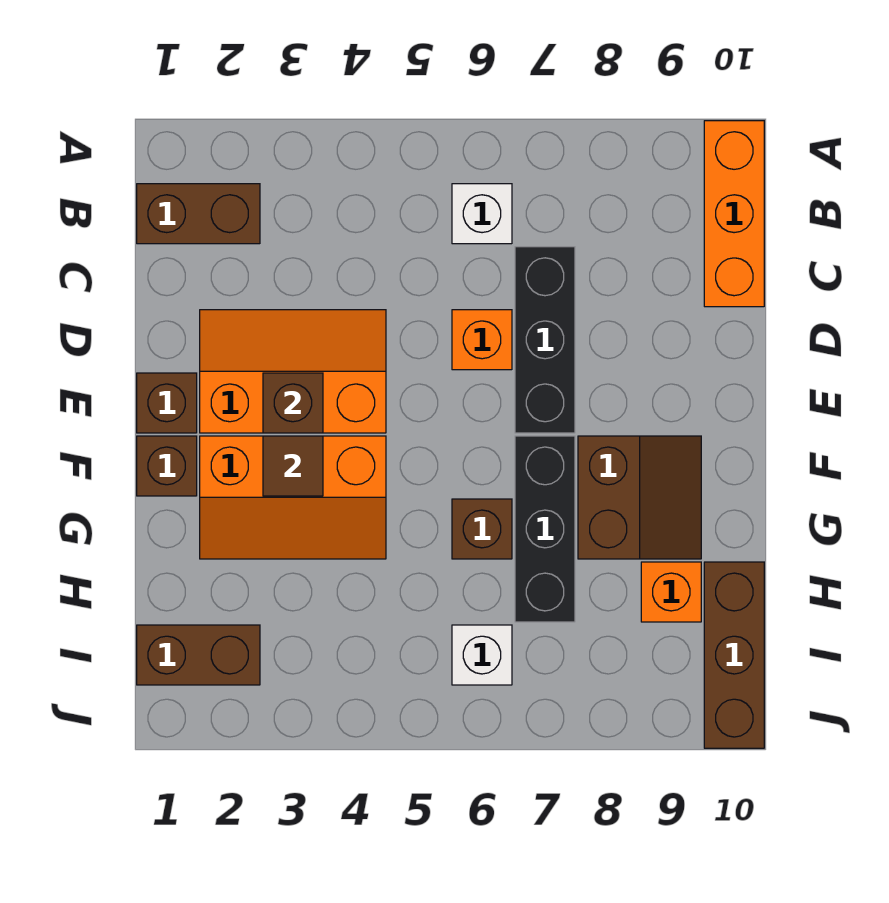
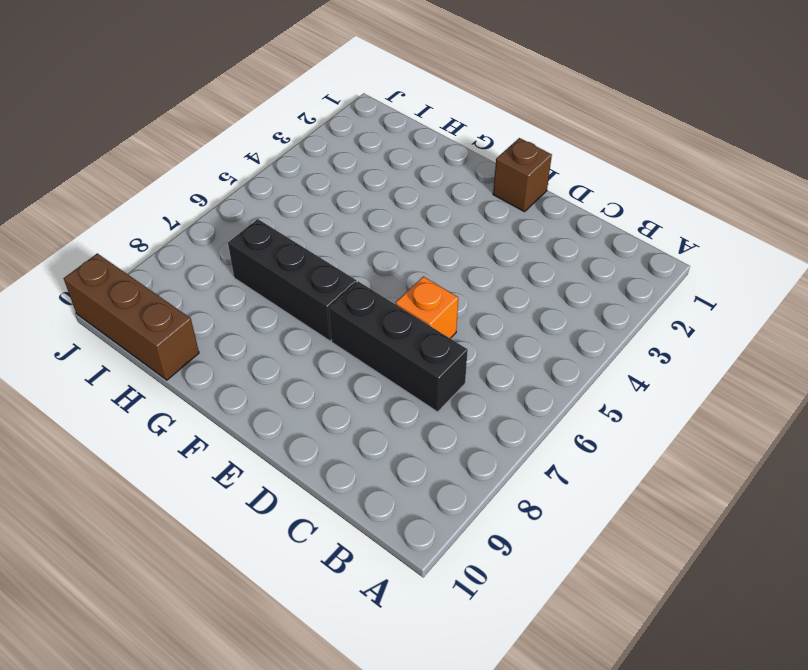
none -> orange brick A10:C10 level 1
none -> brown brick B1:B2 level 1
none -> white brick B6 level 1

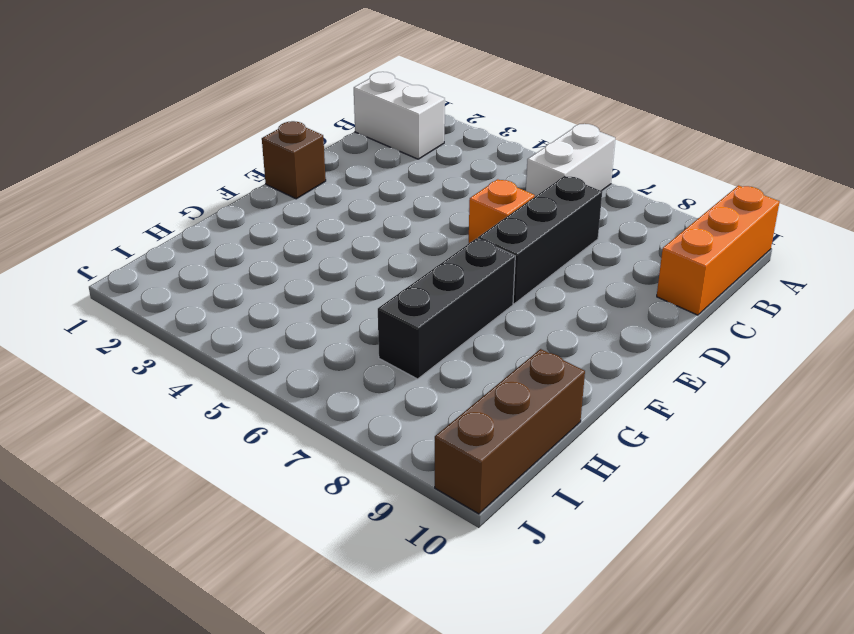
white brick A6:B6 level 1 -> white brick B6 level 1
white brick B1:B2 level 1 -> brown brick B1:B2 level 1
none -> orange slope D2:E4 level 1 top E
none -> brown brick F1 level 1
none -> orange slope F2:G4 level 1 top F

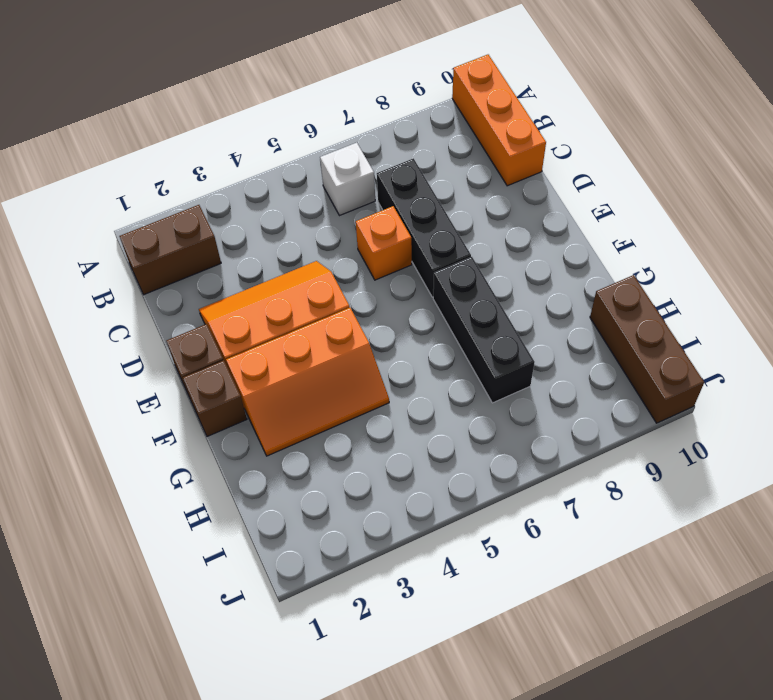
none -> brown slope F8:G9 level 1 top 8
none -> brown brick G6 level 1
none -> orange brick H9 level 1

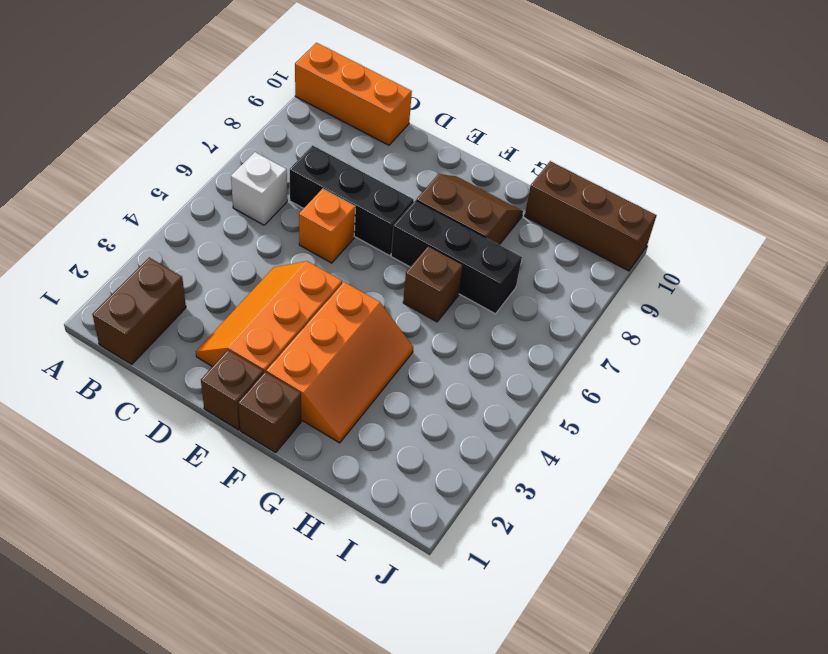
none -> orange brick H9 level 1
none -> brown brick I1:I2 level 1
none -> white brick I6 level 1

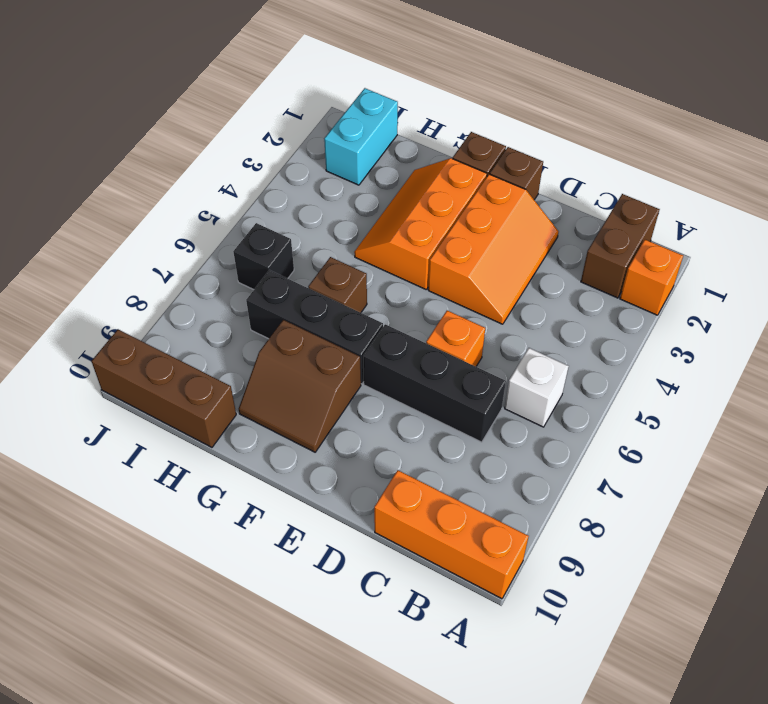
orange brick A2 level 1 -> orange brick H9 level 1
cyan brick I1:I2 level 1 -> brown brick I1:I2 level 1
black brick I6 level 1 -> white brick I6 level 1
none -> brown brick E3 level 2
none -> brown tile F3 level 2

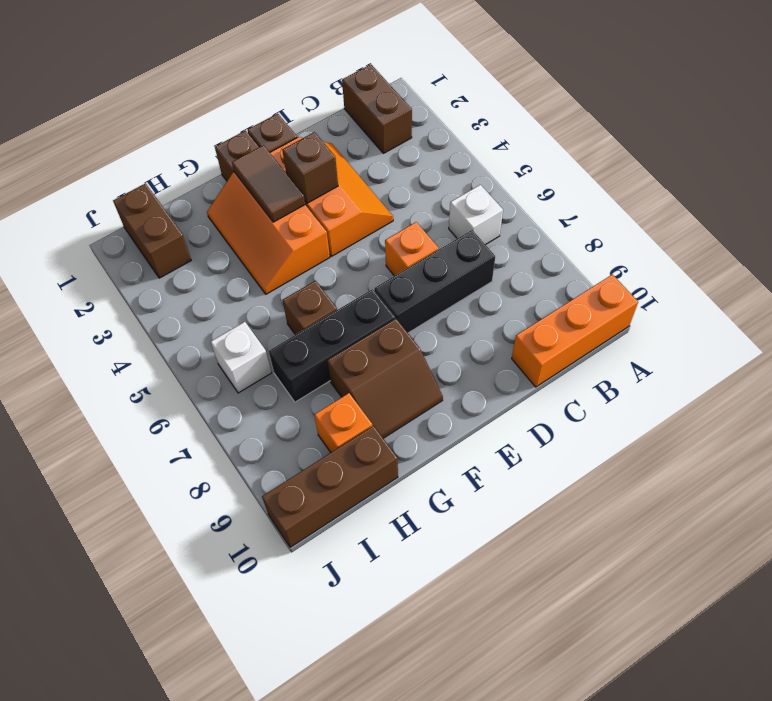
brown tile F2:F3 level 2 -> brown tile F3 level 2

